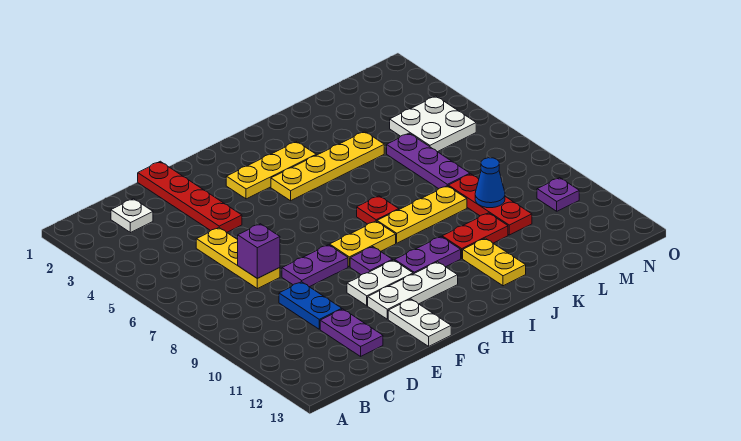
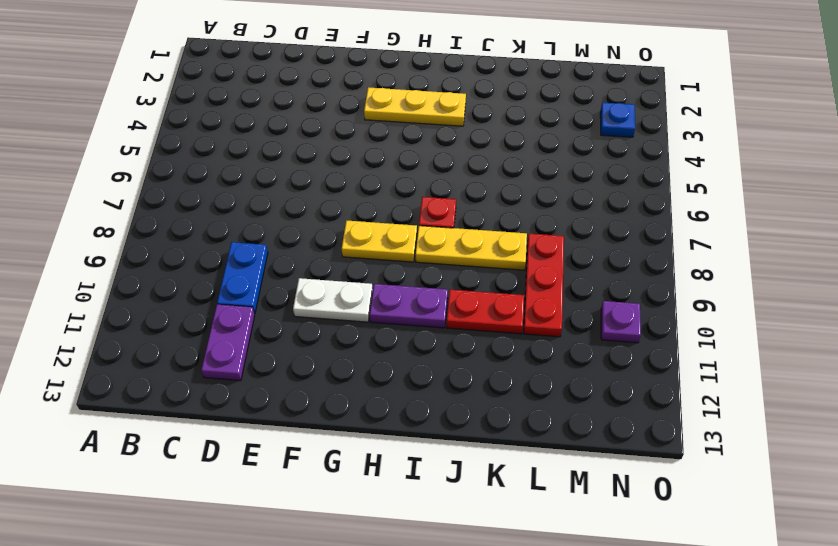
blue plate N3 level 1 -> none
none -> white plate C2 level 1
none -> yellow plate D5:D7 level 1
none -> red plate E1:E4 level 1

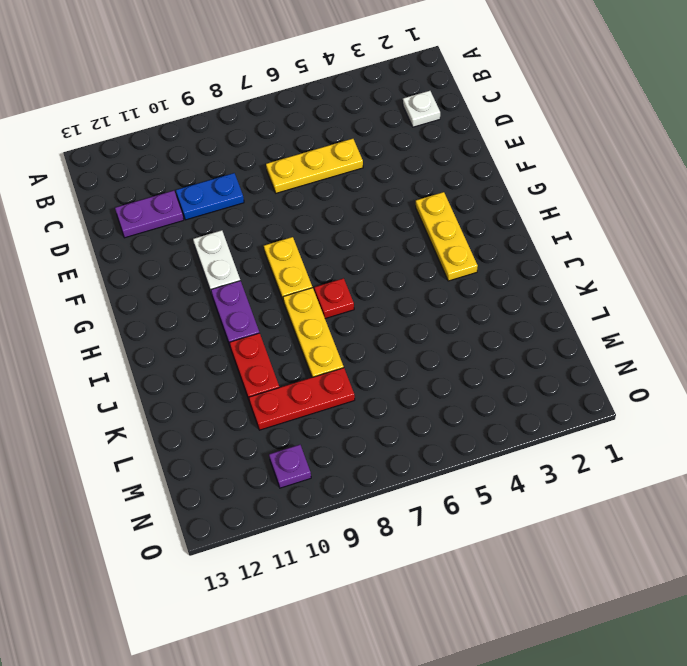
none -> red plate E1:E4 level 1
none -> purple plate E8:F8 level 1
none -> white plate F11:H11 level 1

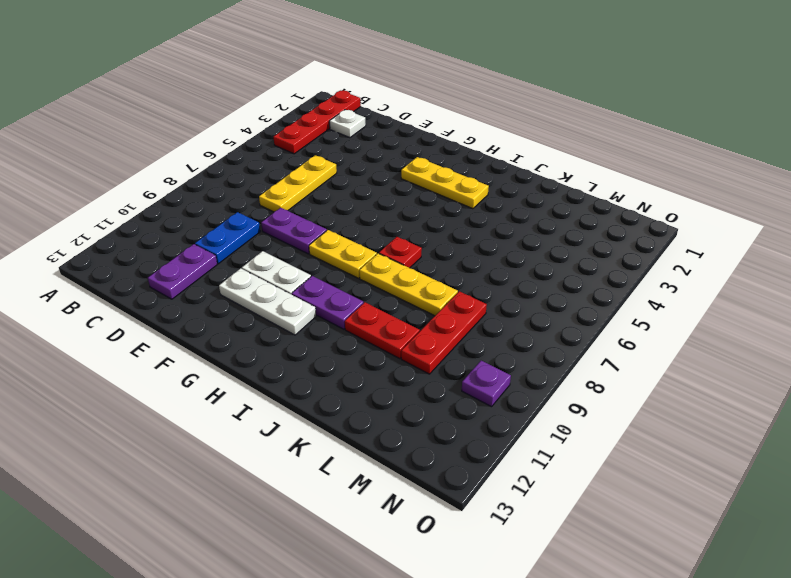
red plate B1:B4 level 1 -> red plate E1:E4 level 1
none -> white plate F12:F13 level 1
none -> purple plate G9 level 1
none -> yellow plate H4:K4 level 1

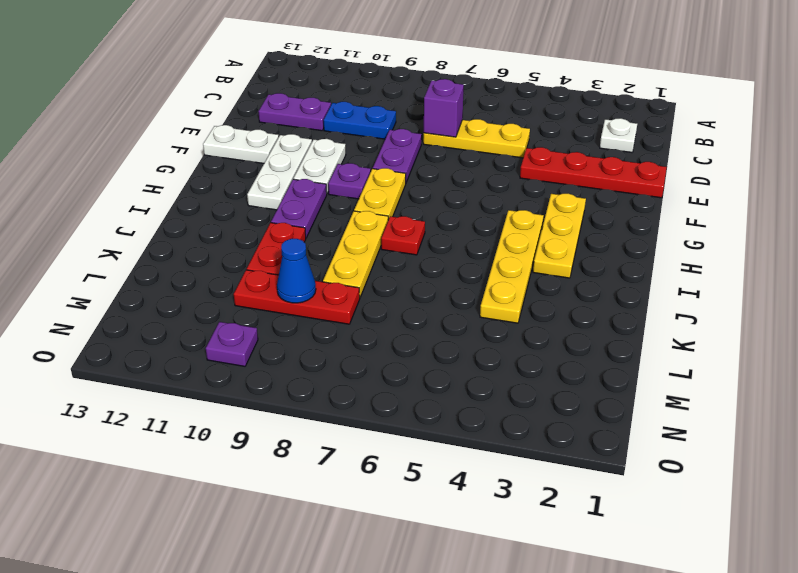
none -> yellow plate J11:J12 level 1
none -> purple plate L5:L7 level 1
none -> white plate M4:N5 level 1

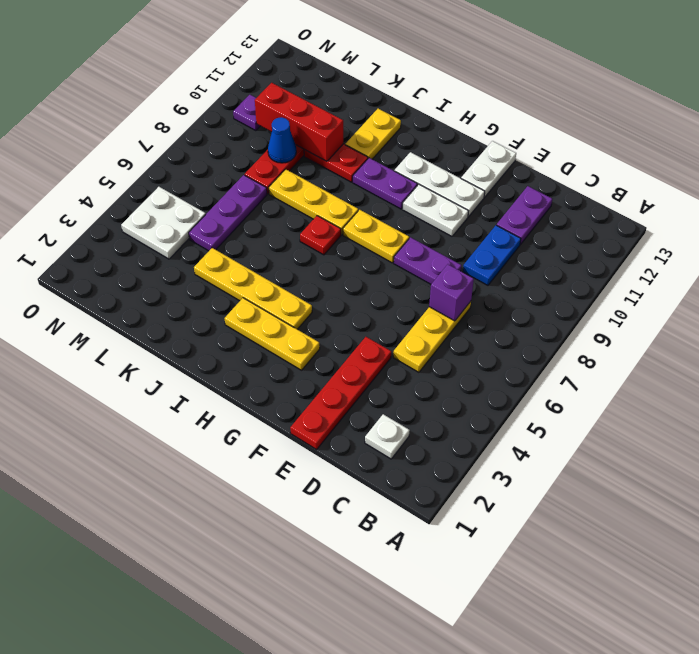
red brick K10:M10 level 2 -> none
none -> purple plate G9 level 1

